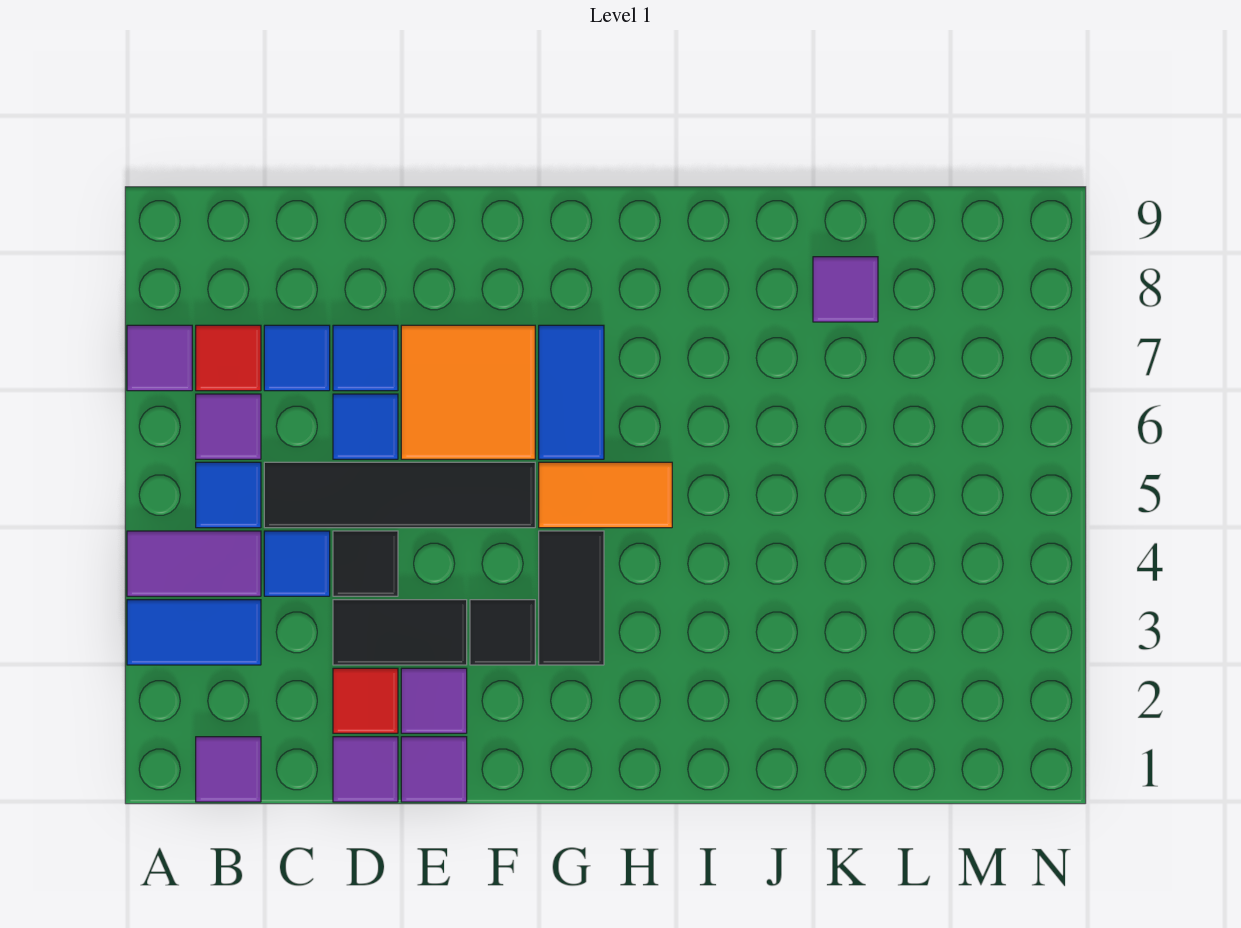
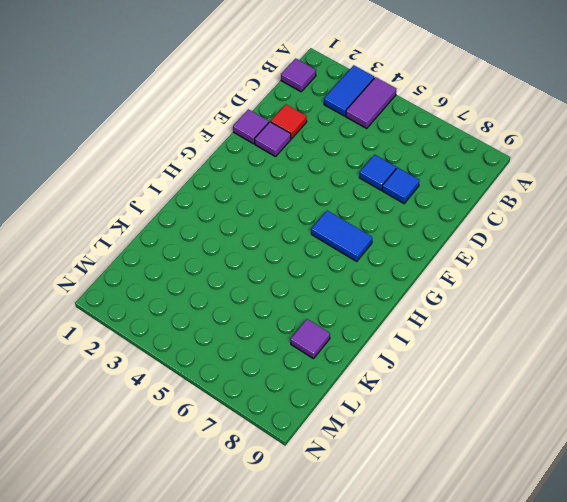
none -> purple tile A7 level 1
none -> blue tile B5 level 1
none -> purple tile B6 level 1

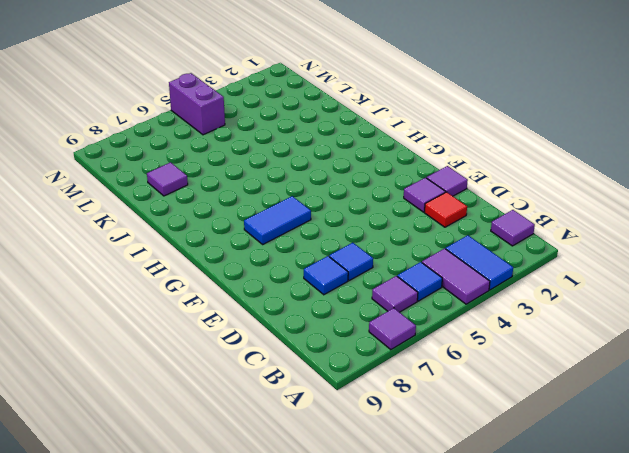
purple brick M5:N5 level 1 -> none
none -> red tile B7 level 1
none -> blue tile C4 level 1
none -> black tile C5:F5 level 1

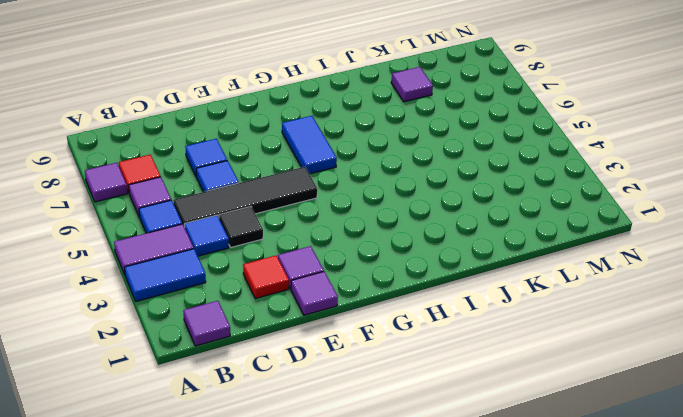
none -> blue tile C7 level 1
none -> purple tile D1 level 1
none -> black tile D3:E3 level 1

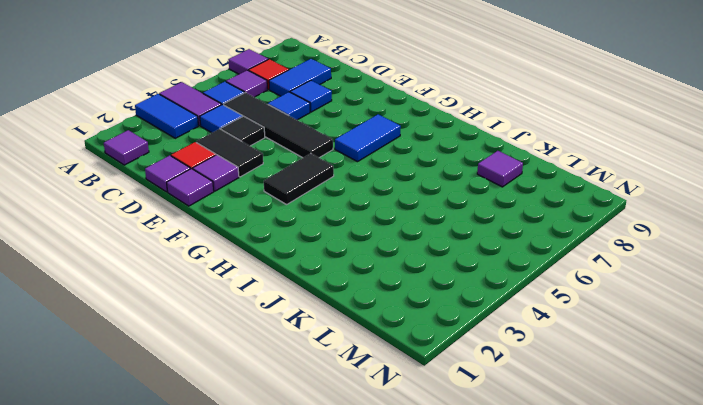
blue tile C7:C8 level 1 -> blue tile C7 level 1
none -> orange tile E6:F7 level 1
none -> black tile F3 level 1
none -> orange tile G5:H5 level 1

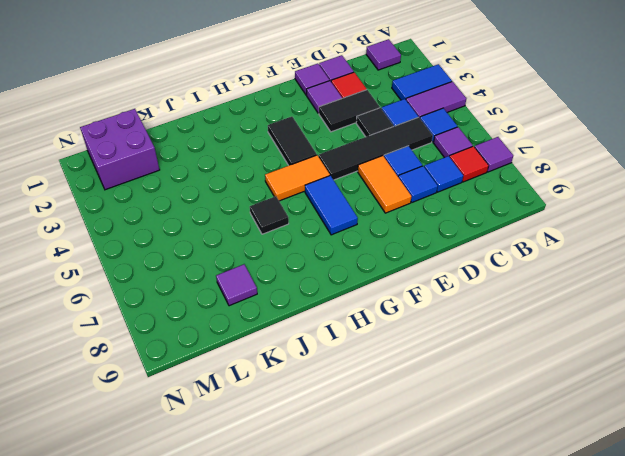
orange tile E6:E7 level 1 -> orange tile E6:F7 level 1
black tile I6 level 1 -> black tile F3 level 1
purple brick L1:M2 level 1 -> none

